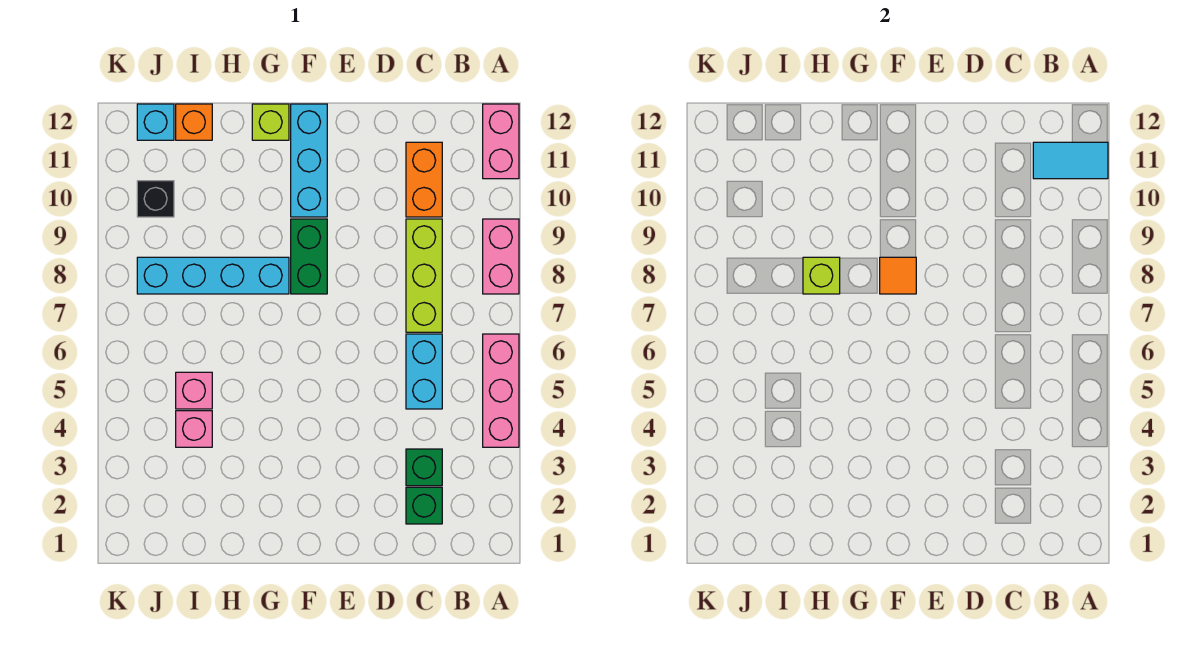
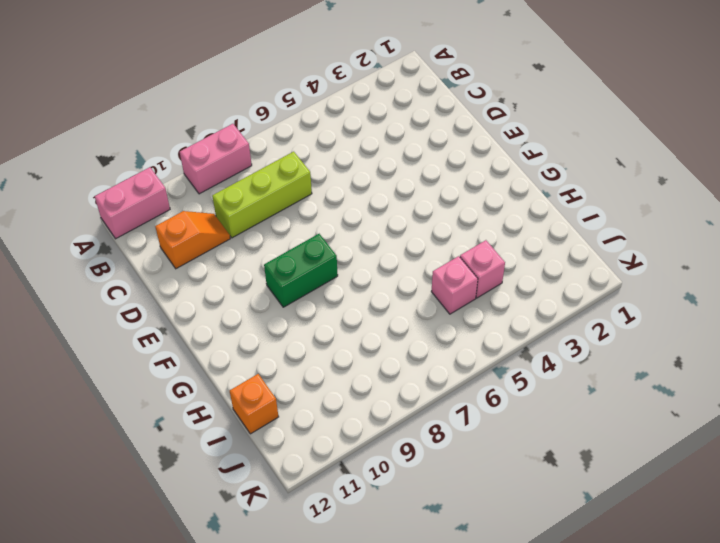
orange slope C10:C11 level 1 top 11 -> orange brick C10:C11 level 1
none -> pink brick A4:A6 level 1
none -> green brick C2 level 1
none -> green brick C3 level 1

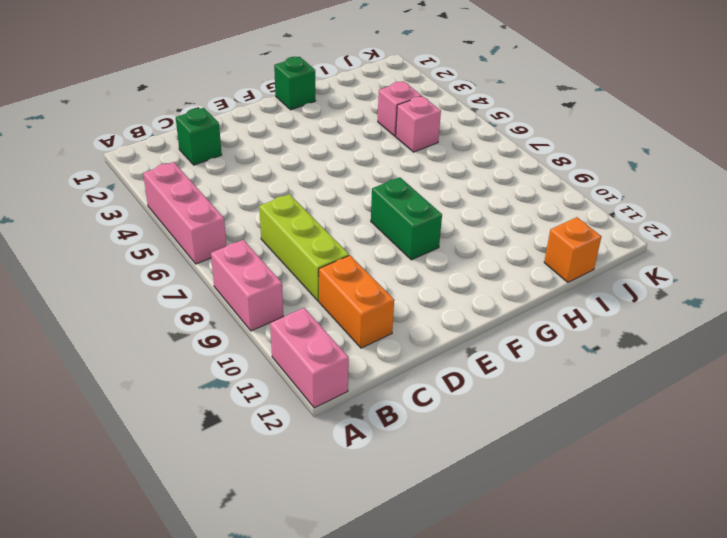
green brick G1 level 1 -> green brick C3 level 1
none -> cyan brick C5:C6 level 1
none -> cyan brick F10:F12 level 1
none -> cyan brick G8:J8 level 1

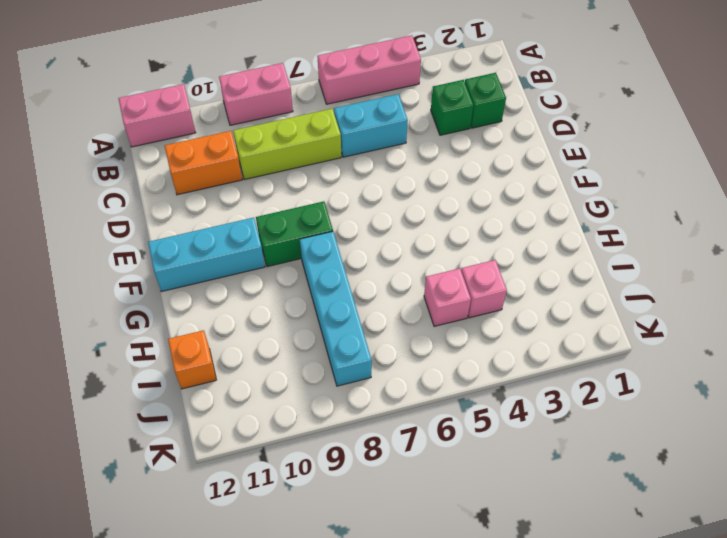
none -> lime brick G12 level 1
none -> black brick J10 level 1
none -> cyan brick J12 level 1

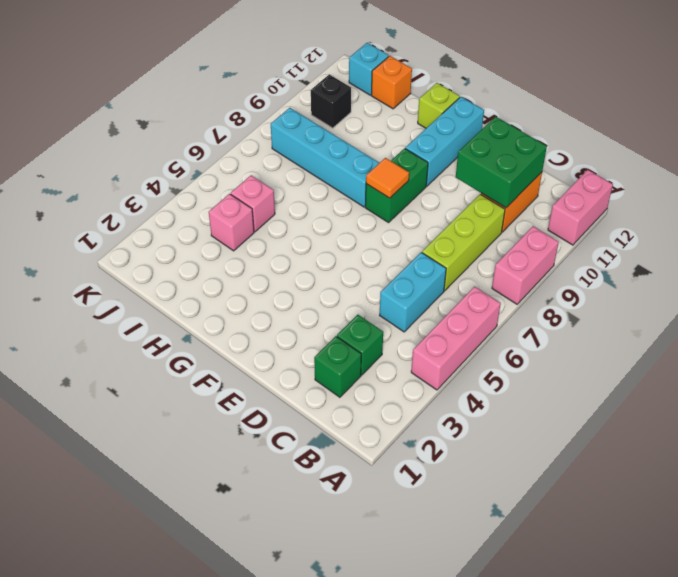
green brick C10:D11 level 2 -> none
none -> cyan tile A11:B11 level 2
none -> lime brick H8 level 2

